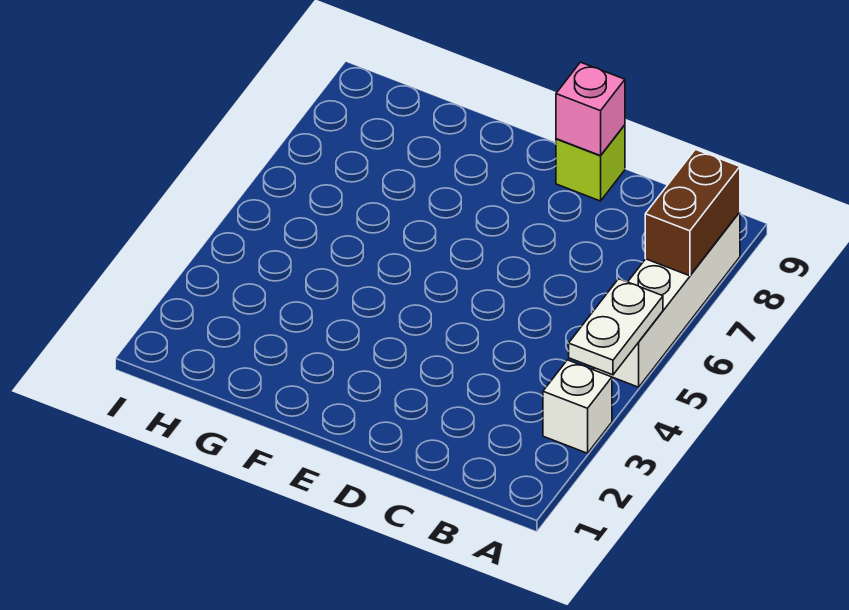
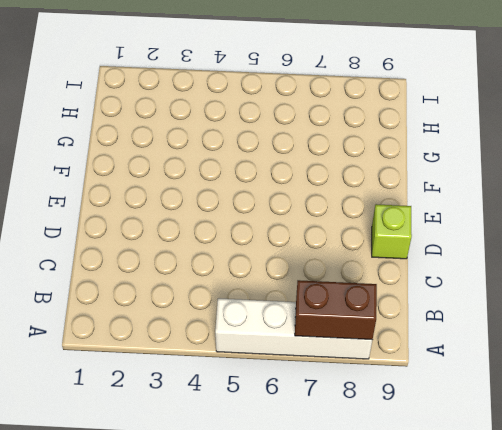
none -> white brick A3 level 1
none -> white plate A4:A5 level 2

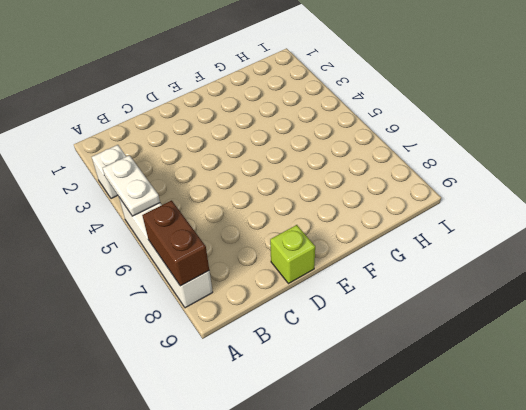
none -> pink brick D9 level 2

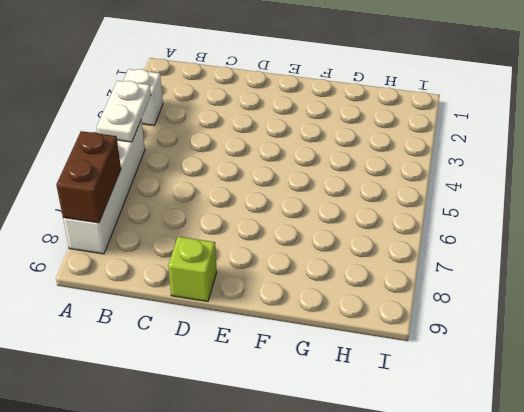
none -> pink brick D9 level 2

